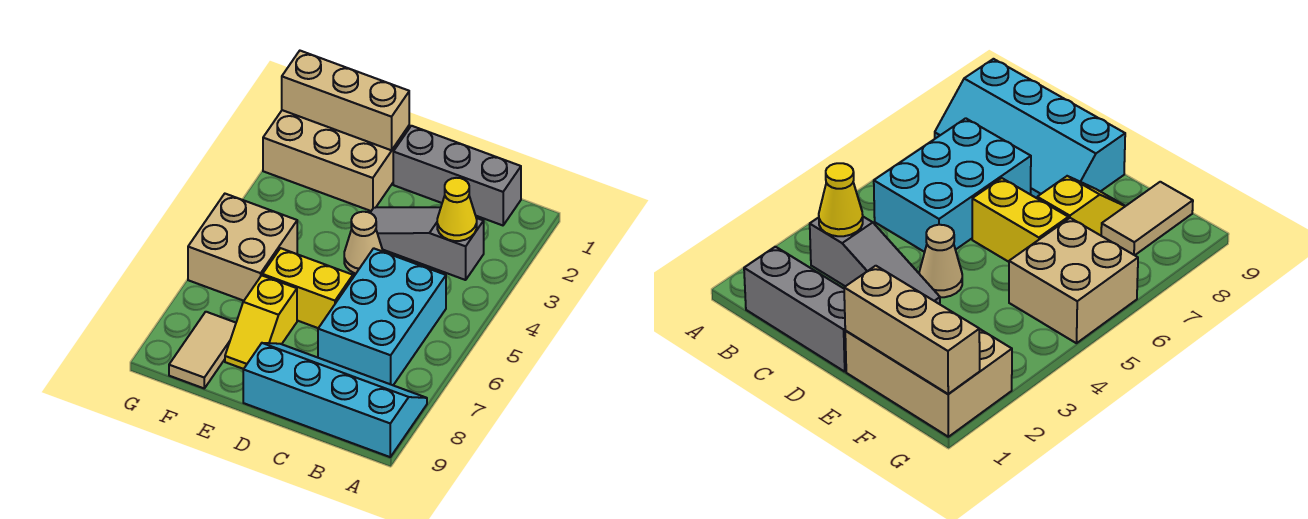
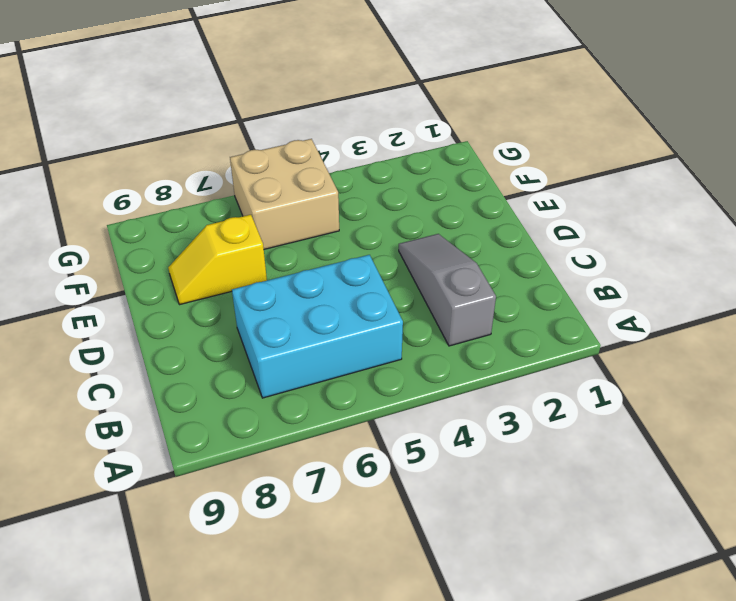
none -> cyan slope A8:D9 level 1 top 9
none -> grey brick B1:D1 level 1
none -> tan cone D4 level 1

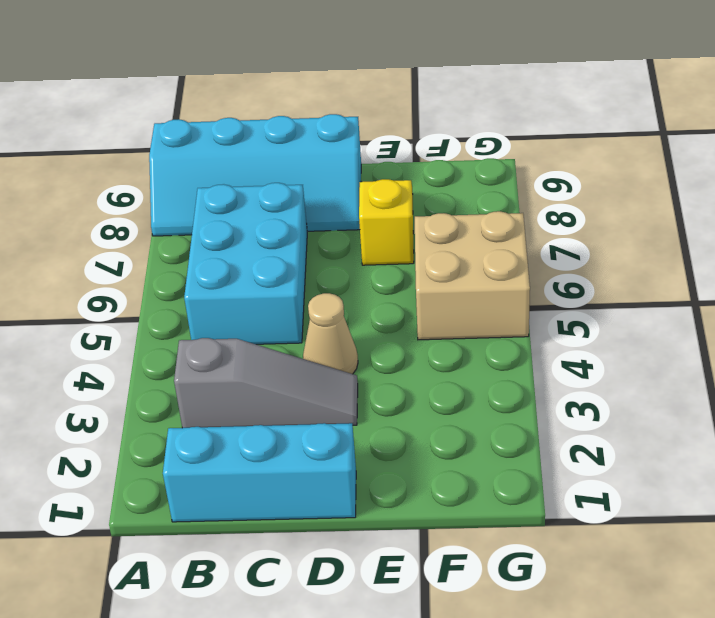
cyan brick B1:D1 level 1 -> grey brick B1:D1 level 1
none -> yellow brick D6:E6 level 1
none -> tan brick E1:G2 level 1
none -> tan tile F8:F9 level 1

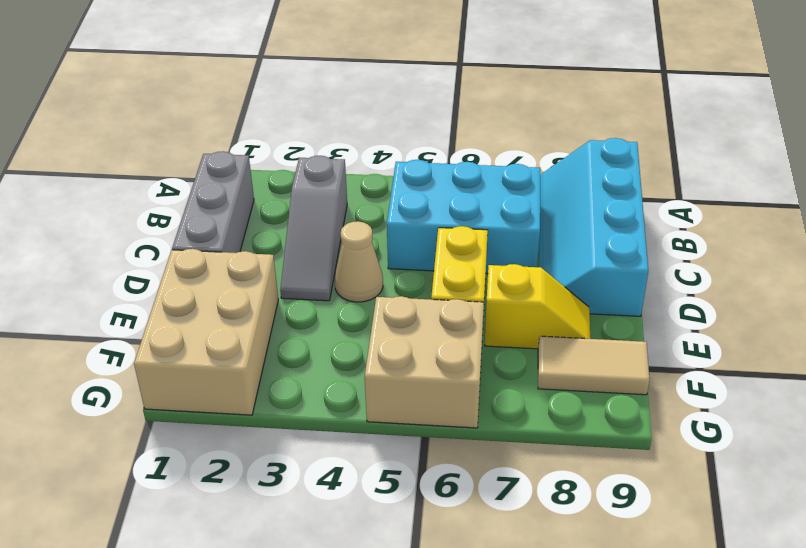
none -> yellow cone B3 level 2
none -> tan brick E1:G1 level 2

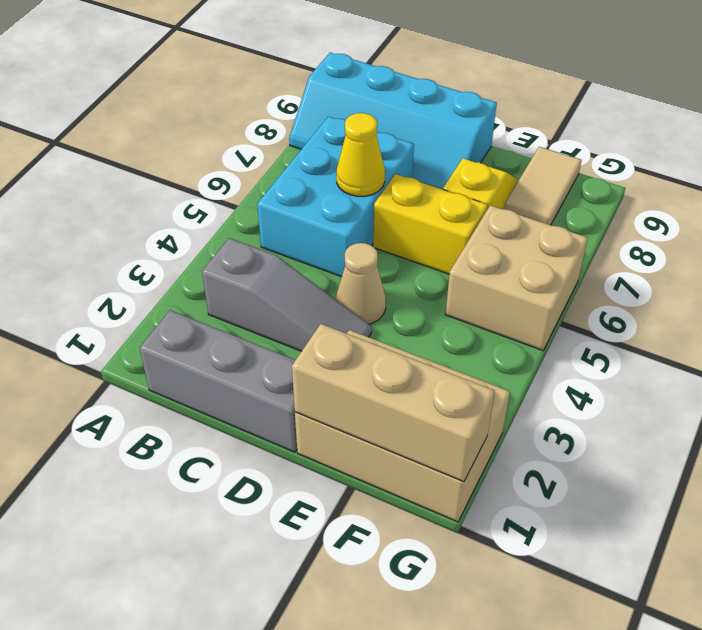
yellow cone C6 level 2 -> yellow cone B3 level 2

